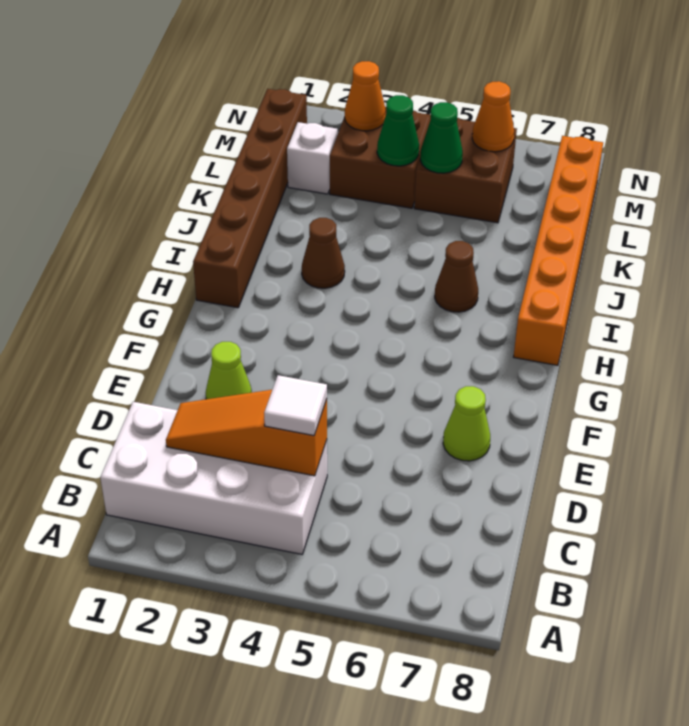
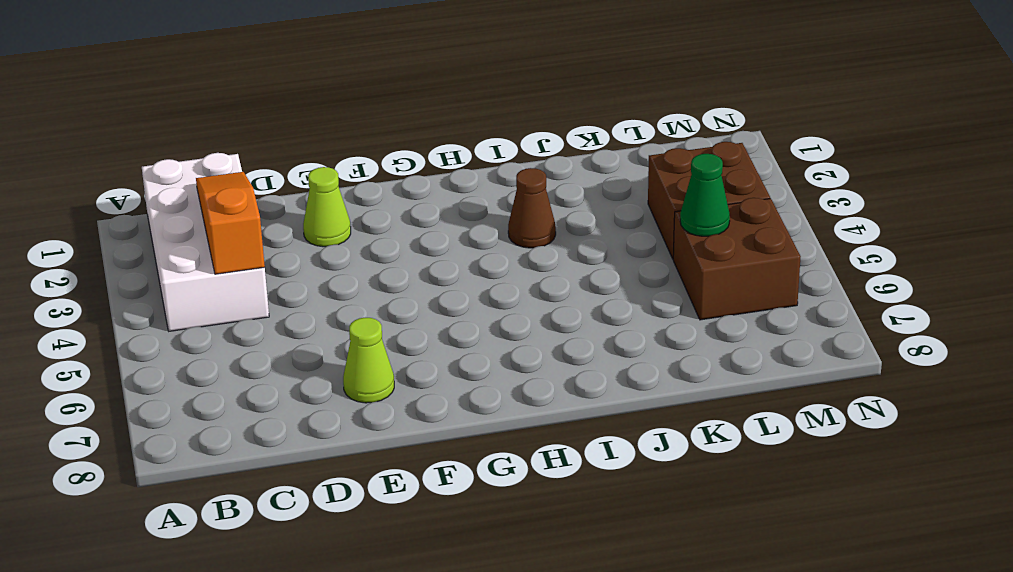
none -> brown brick H1:M1 level 1
none -> orange brick H8:M8 level 1
none -> brown cone I6 level 1

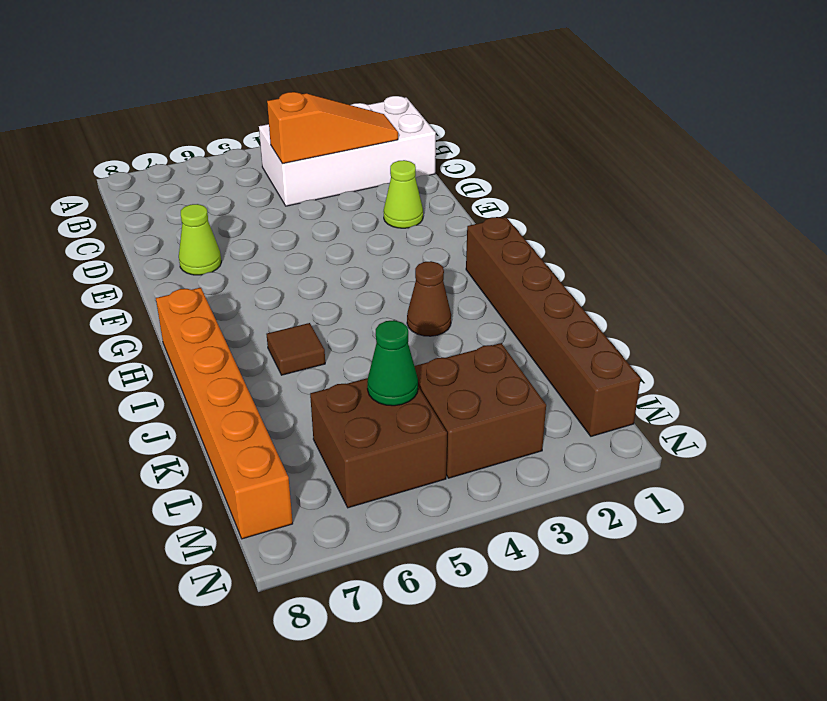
brown tile I6 level 1 -> brown cone I6 level 1
none -> white brick L2 level 1
none -> green cone L4 level 2
none -> orange cone M3 level 2

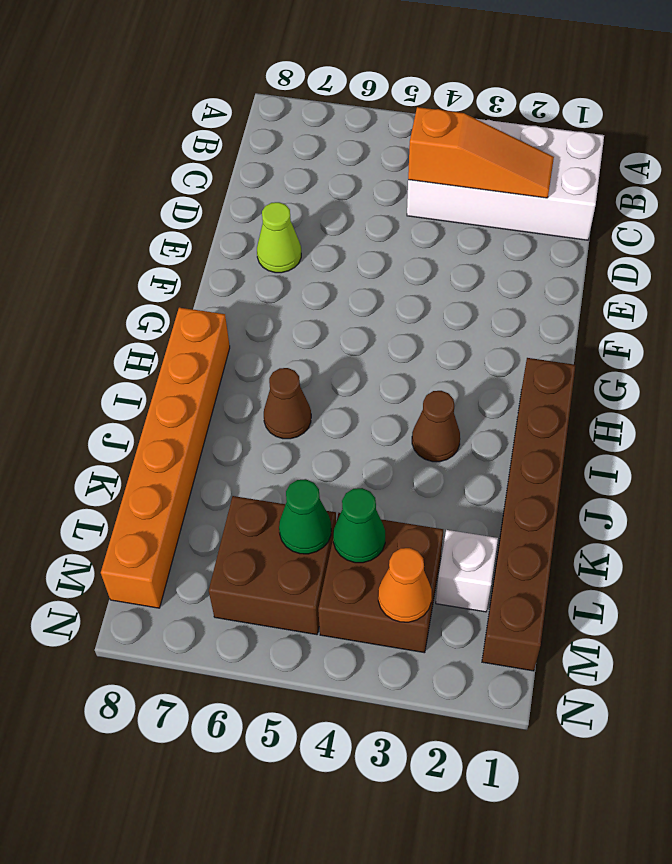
none -> lime cone E2 level 1
none -> orange cone M6 level 2
none -> white tile C4 level 3

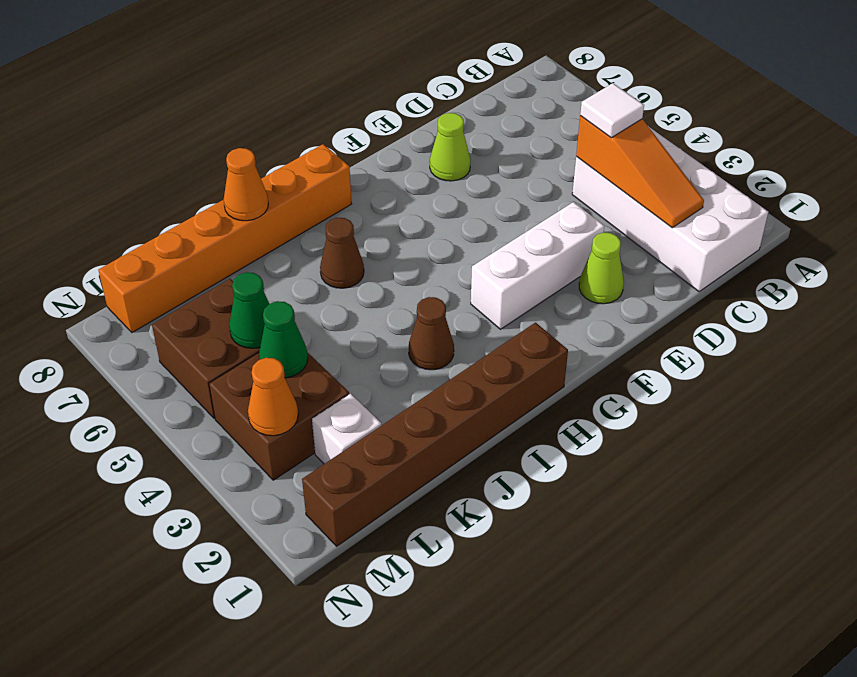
white brick E3:G3 level 1 -> none
orange cone J8 level 2 -> orange cone M6 level 2

